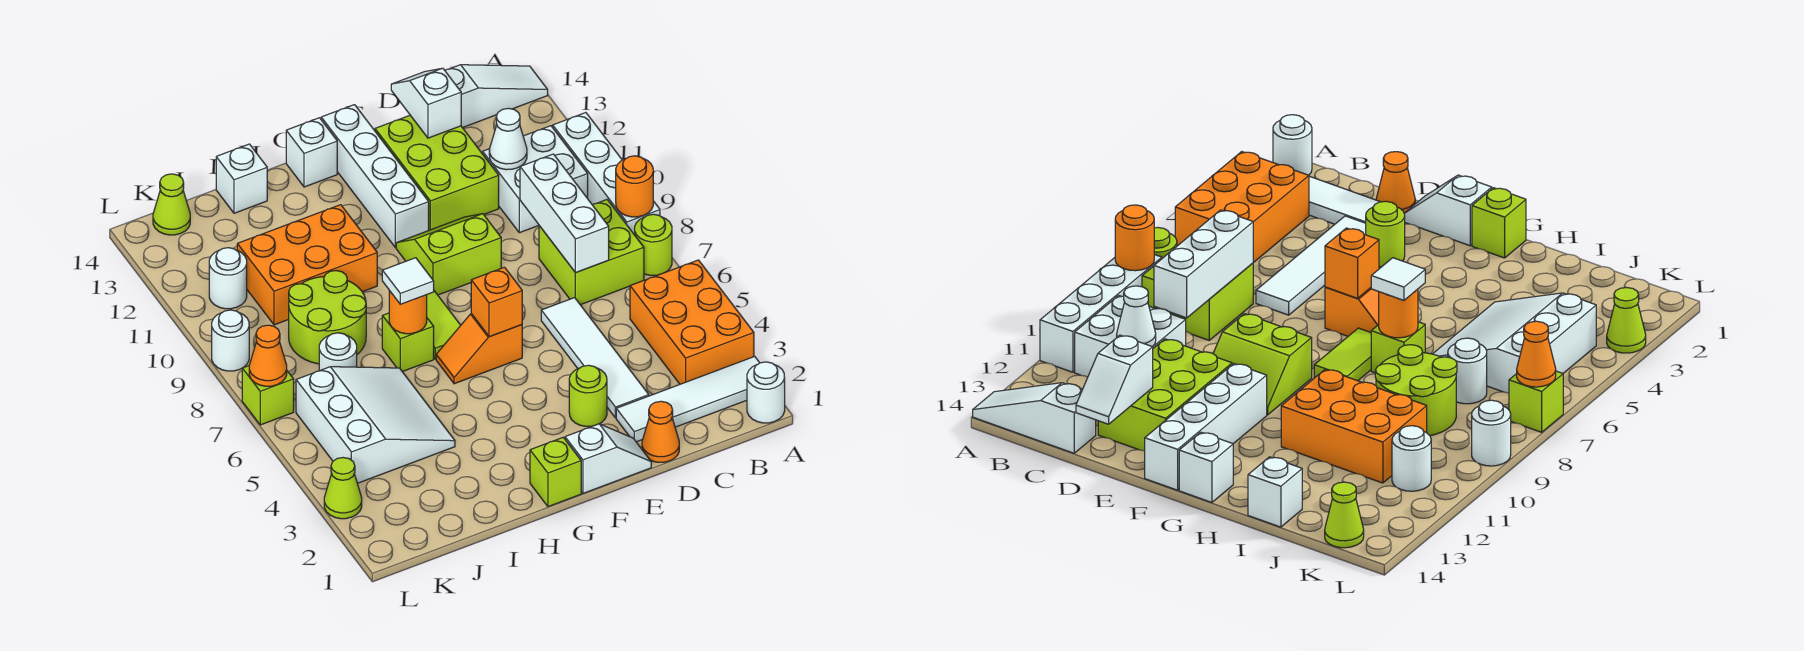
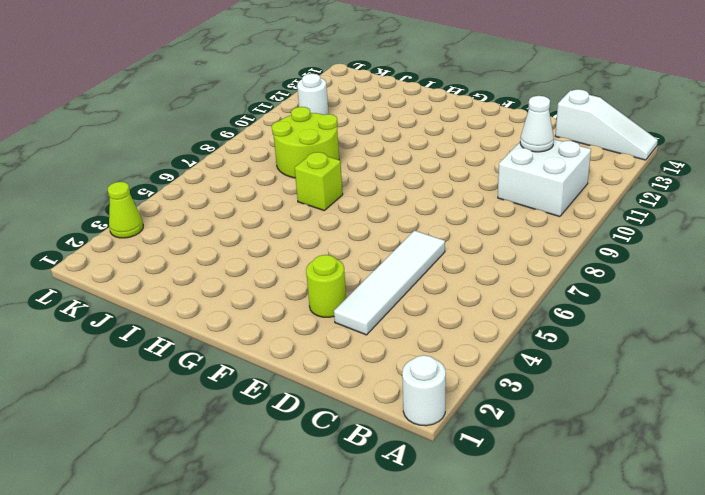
none -> white tile A2:D2 level 1
none -> orange brick A3:B5 level 1
none -> lime round brick A7 level 1
none -> white brick A8:A11 level 1

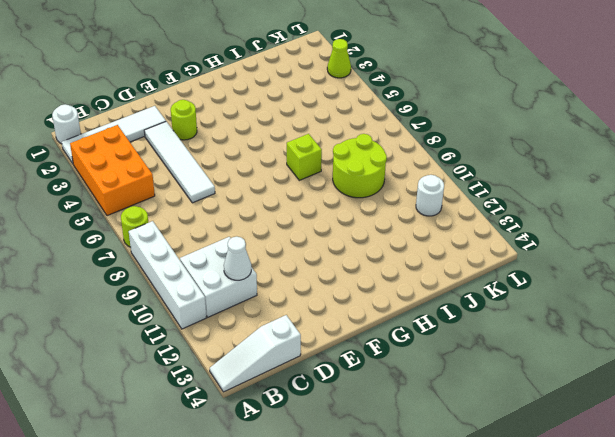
none -> lime brick B7:C8 level 1
none -> orange cone D1 level 1
none -> lime brick D11:E13 level 1
none -> white slope E1:F1 level 1 top F

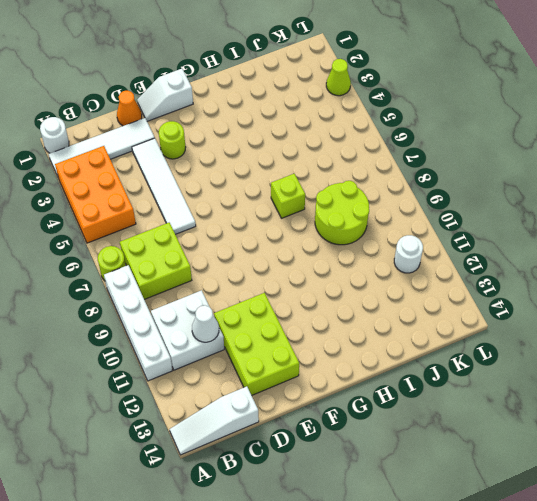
none -> lime slope E9:F10 level 1 top 9
none -> orange slope F6:G6 level 1 top F
none -> white brick F11:F14 level 1
none -> lime brick G1 level 1

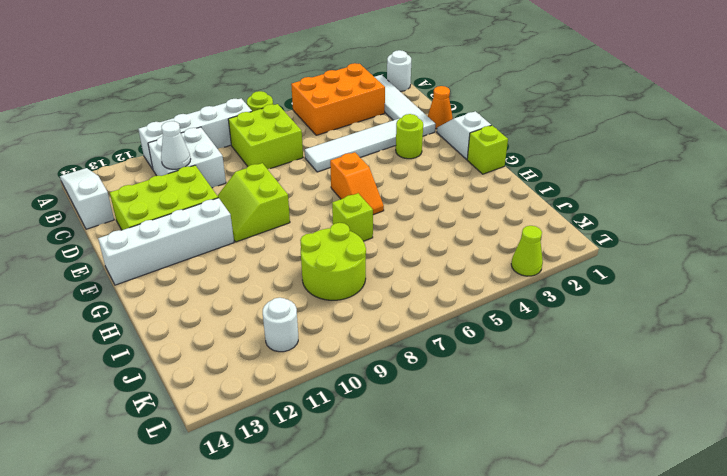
none -> lime tile G7:G8 level 1
none -> white brick G14 level 1
none -> orange brick H10:J11 level 1
none -> white slope I4:K6 level 1 top K

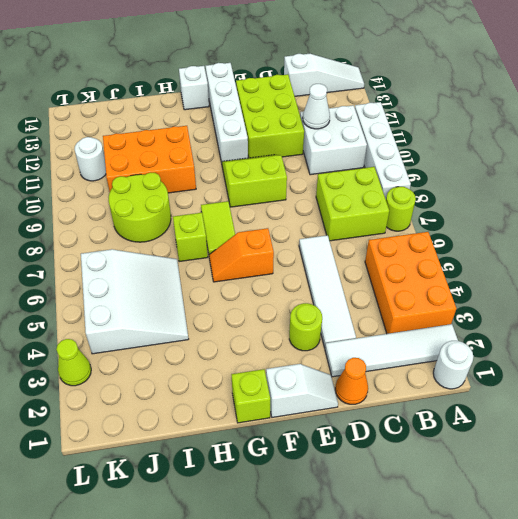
none -> white brick I14 level 1
none -> white round brick J7 level 1
none -> lime cone K14 level 1
none -> lime brick L7 level 1

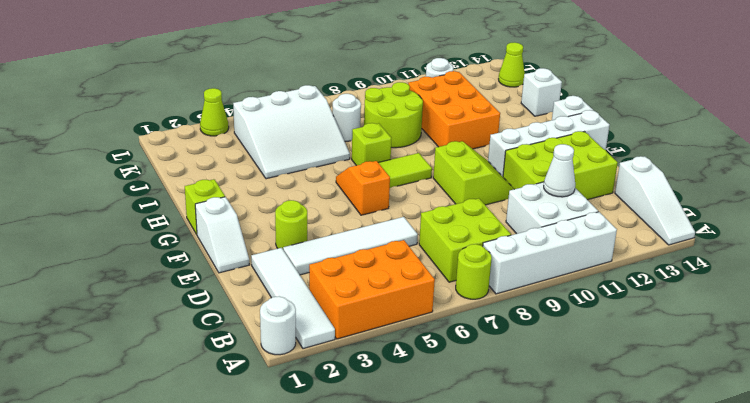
none -> orange cone D1 level 1
none -> lime brick L7 level 1
none -> white round brick L9 level 1
none -> orange round brick A8 level 2

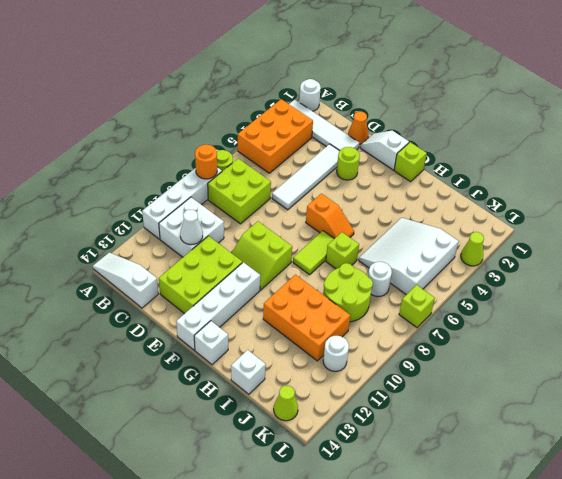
none -> white round brick L9 level 1
none -> white brick C7:C9 level 2
none -> white slope D13:D14 level 2 top 13
none -> orange brick F6 level 2

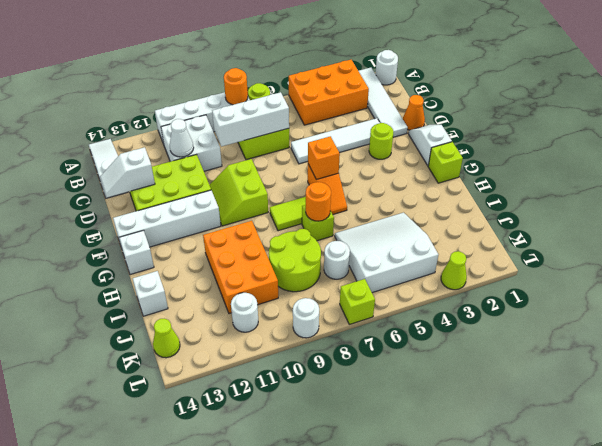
none -> orange cone L7 level 2
none -> white tile H7 level 3

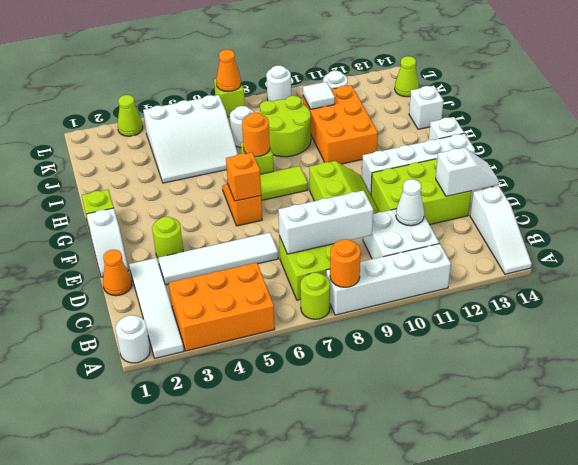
white tile J10 level 2 -> white tile H7 level 3

